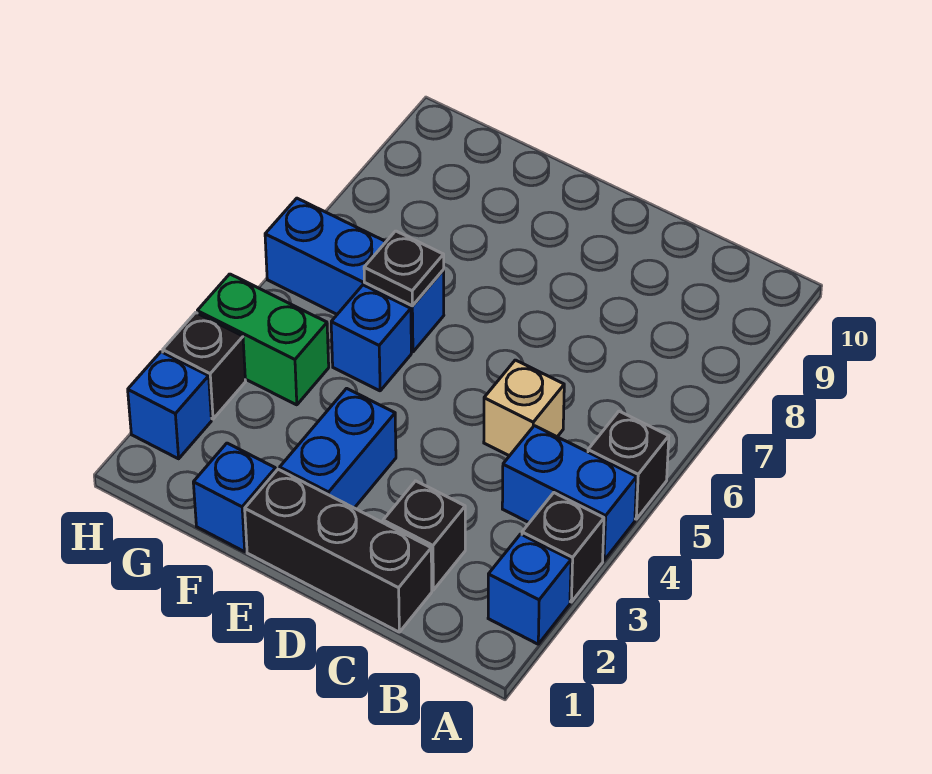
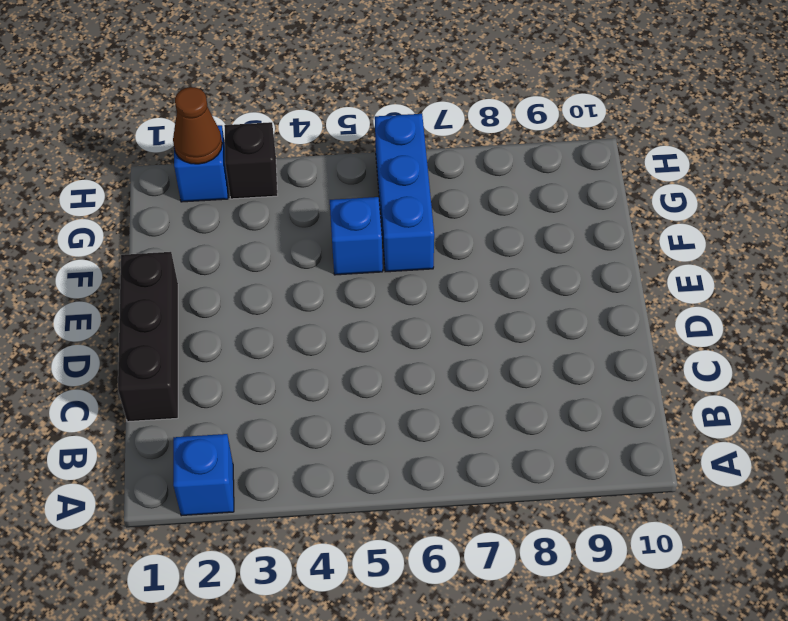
brown cone H2 level 2 -> none
none -> black brick A3 level 1
none -> blue brick A4:B4 level 1
none -> black brick A5 level 1

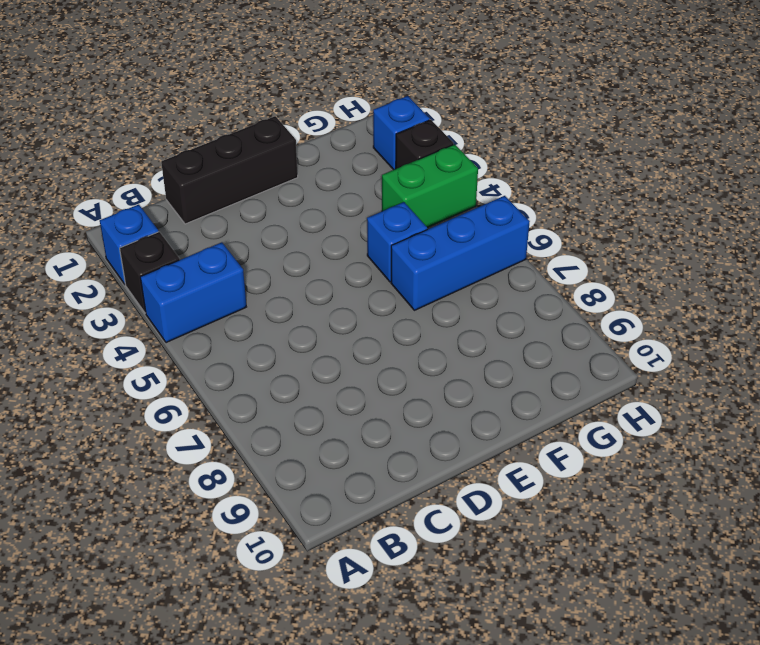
none -> black brick A5 level 1
none -> black brick C2 level 1
none -> tan brick C5 level 1

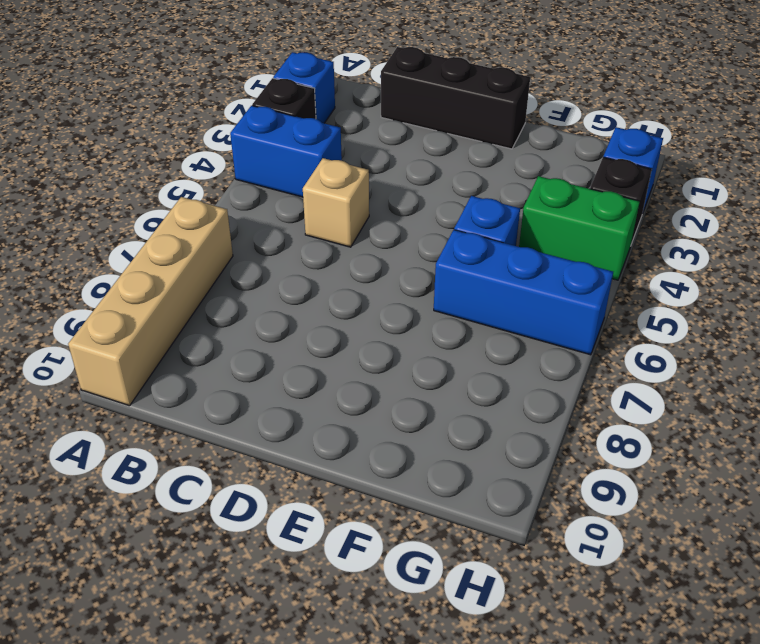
tan brick A7:A10 level 1 -> none
none -> black brick A5 level 1
none -> black brick C2 level 1
none -> blue brick E2:E3 level 1

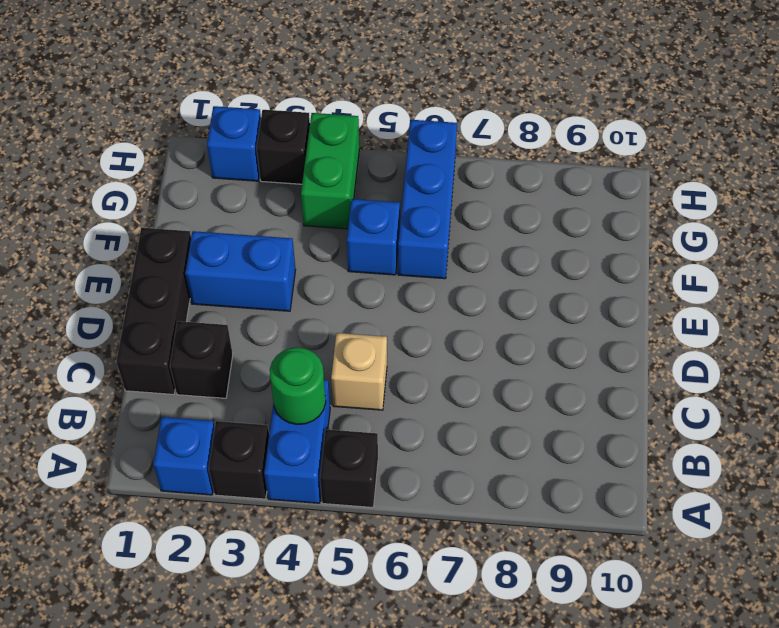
green round brick B4 level 2 -> none
none -> blue brick F1 level 1
none -> black plate F6 level 2

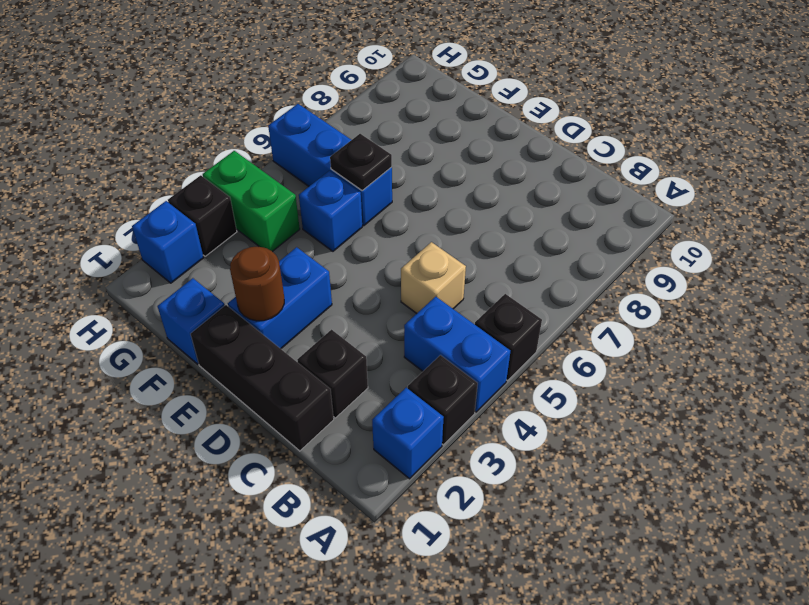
brown round brick E2 level 2 -> none

